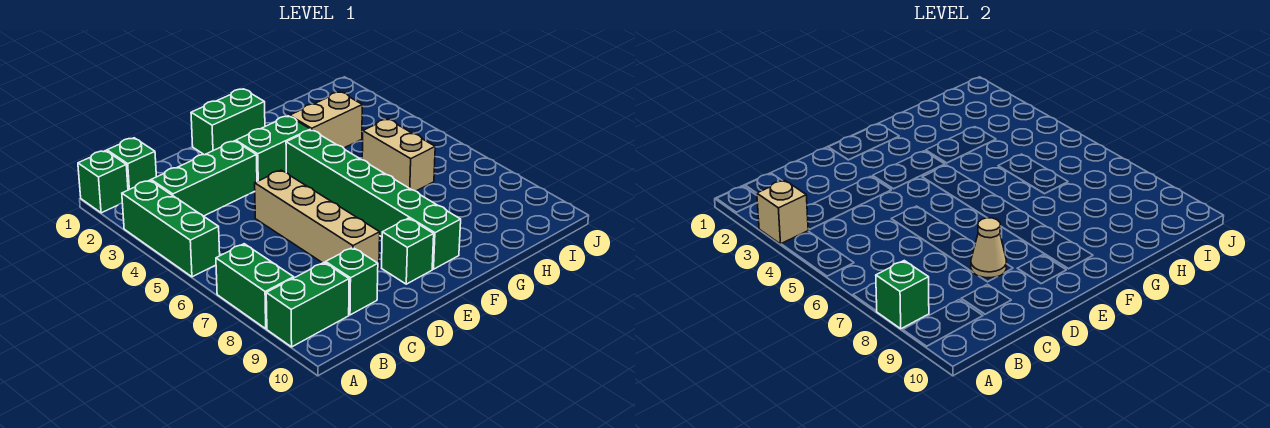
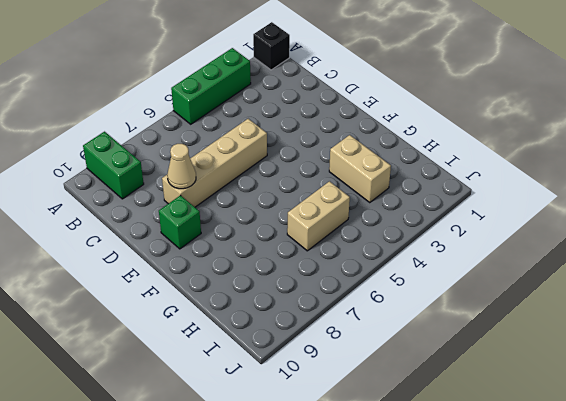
black brick A1 level 1 -> green brick A1 level 1
none -> green brick A7:A8 level 1
none -> green brick B1 level 1
none -> green brick B3:D3 level 1

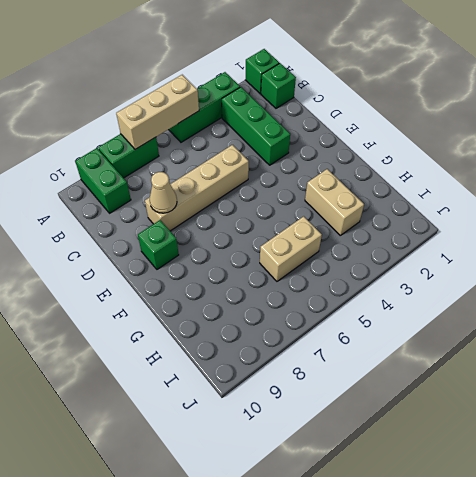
tan brick A5:A7 level 2 -> none
none -> green brick C9 level 1
none -> green brick E1:F1 level 1
none -> green brick E3:F3 level 1

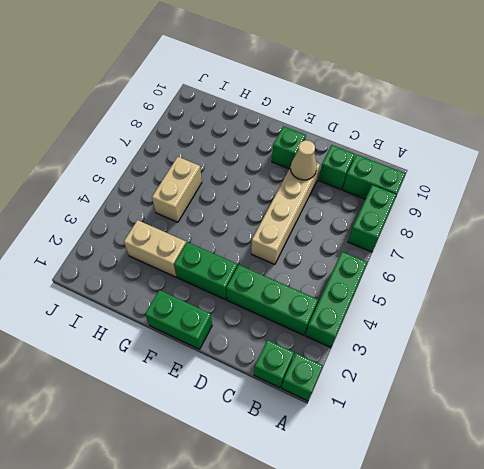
none -> green brick F4:F9 level 1
none -> tan brick A3 level 2
none -> green brick A8 level 2

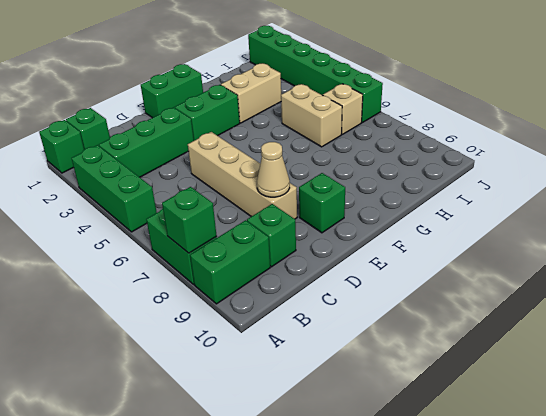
tan brick I6 level 1 -> tan brick A3 level 2
green brick J1:J6 level 1 -> green brick F4:F9 level 1

